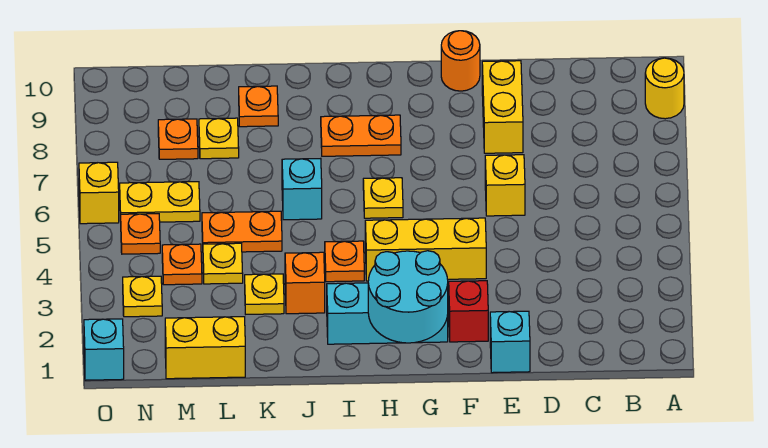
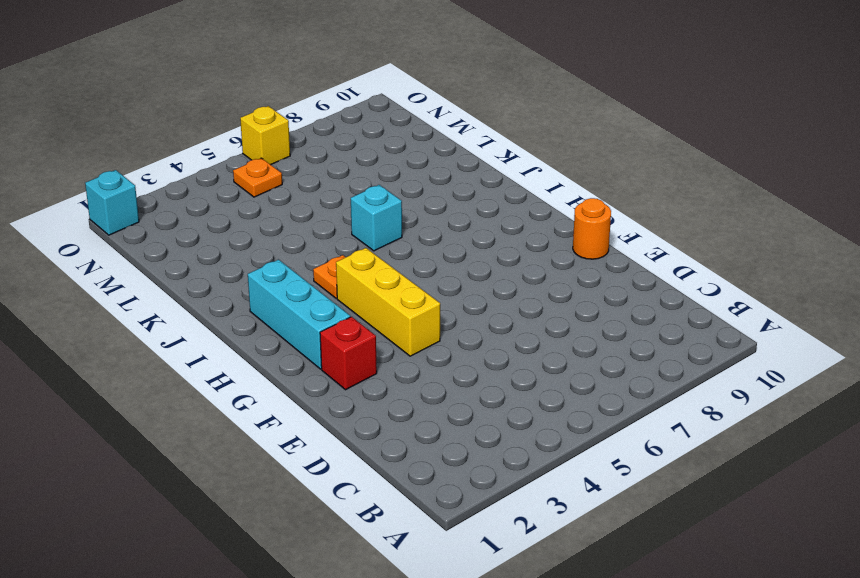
none -> yellow round brick A9 level 1
none -> cyan brick E1 level 1
none -> yellow brick E6 level 1

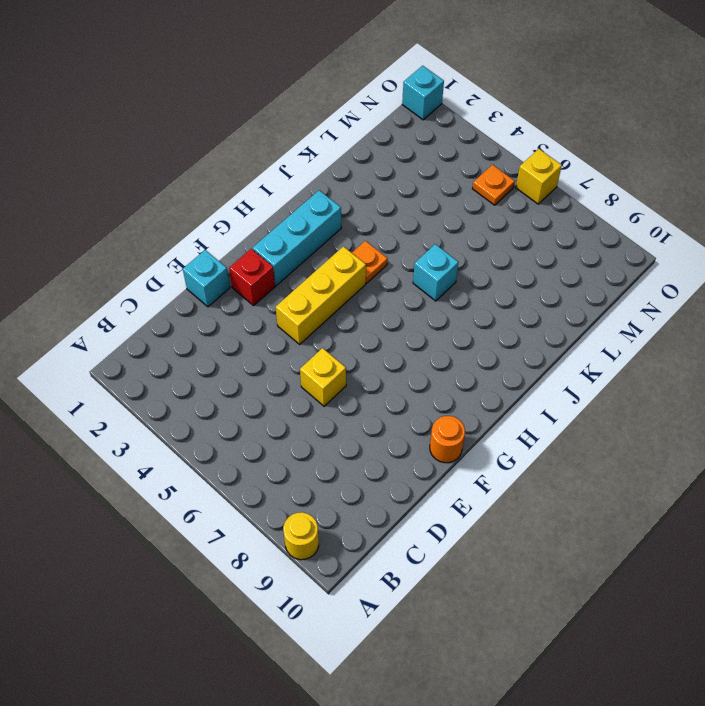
none -> yellow brick E8:E9 level 1
none -> yellow plate H6 level 1
none -> orange plate H8:I8 level 1

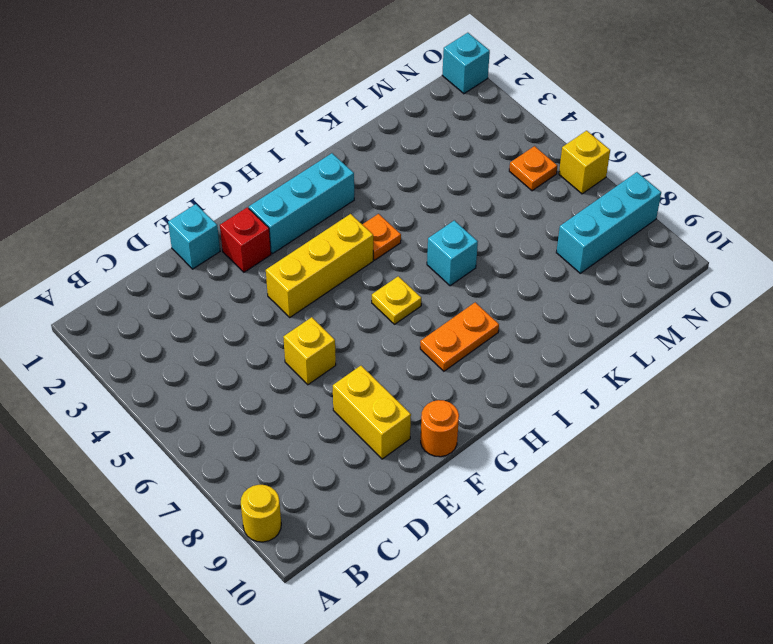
cyan brick M8:O8 level 1 -> orange plate M8 level 1
none -> orange brick J3 level 1
none -> yellow plate K3 level 1
none -> orange plate K5:L5 level 1

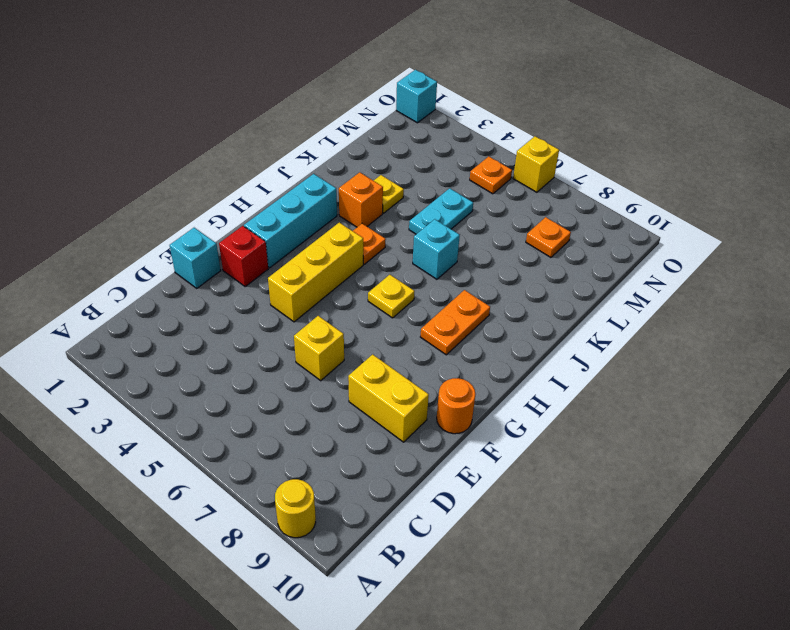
cyan plate K5:L5 level 1 -> orange plate K5:L5 level 1
none -> orange plate K9 level 1
none -> yellow brick L1:M1 level 1
none -> yellow plate L4 level 1

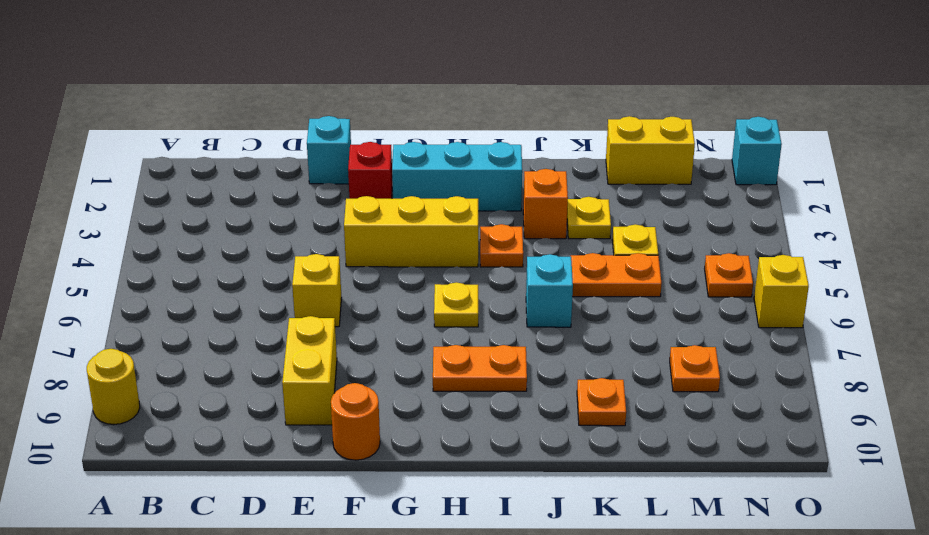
none -> yellow plate L8 level 1
none -> orange plate M4 level 1
none -> yellow plate M6:N6 level 1

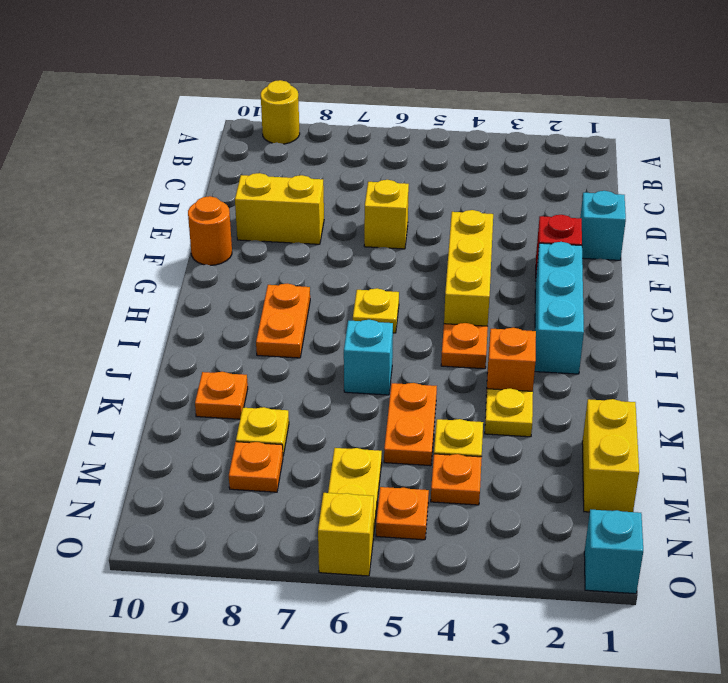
none -> yellow plate N3 level 1
none -> cyan round brick G1:H2 level 2

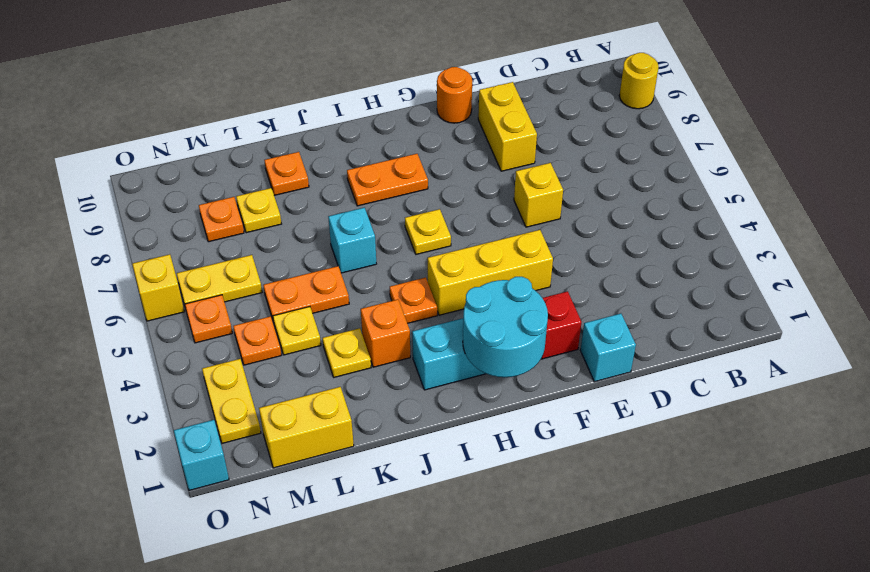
yellow plate N2:N3 level 1 -> yellow plate N3 level 1

